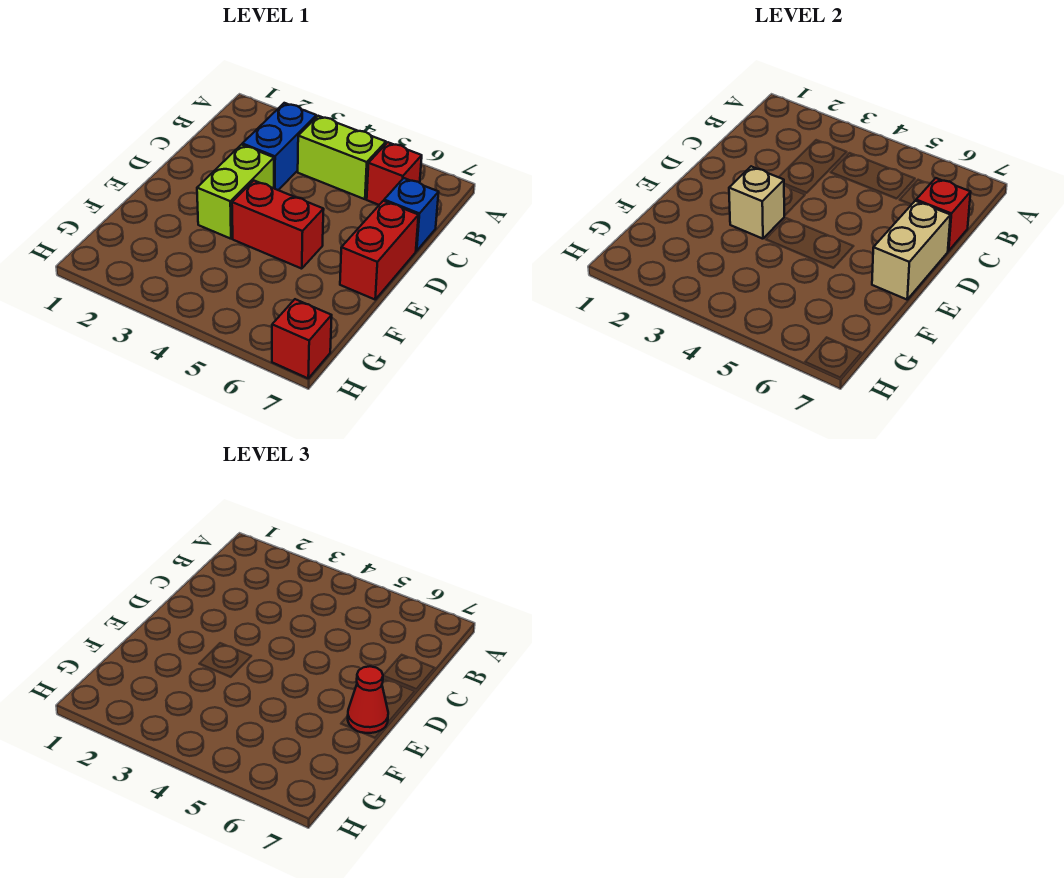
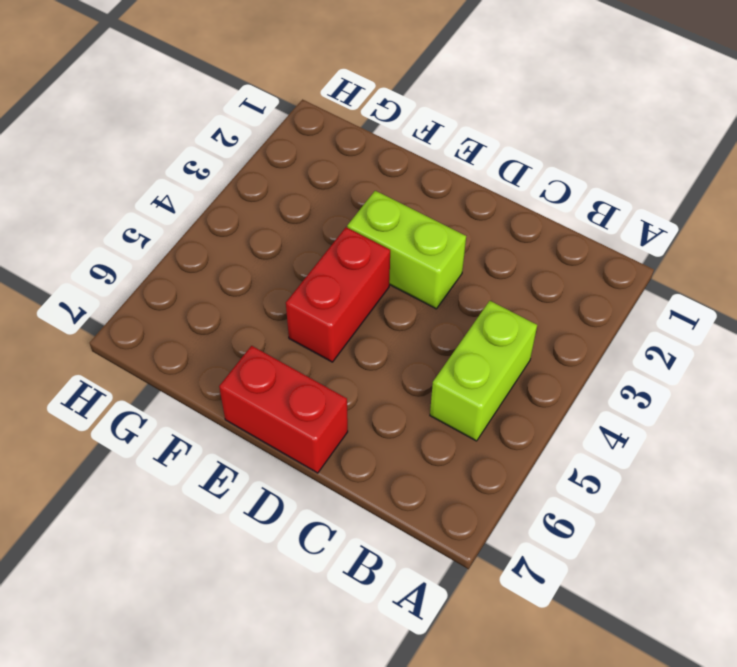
none -> blue brick B3:C3 level 1
none -> red brick B6 level 1
none -> blue brick C7 level 1

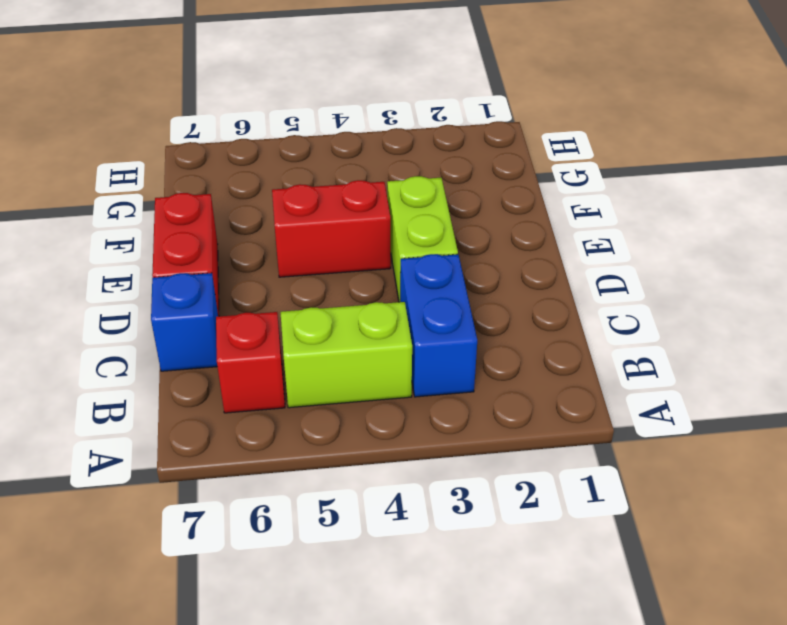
none -> red brick H7 level 1
none -> red brick C7 level 2
none -> tan brick D7:E7 level 2

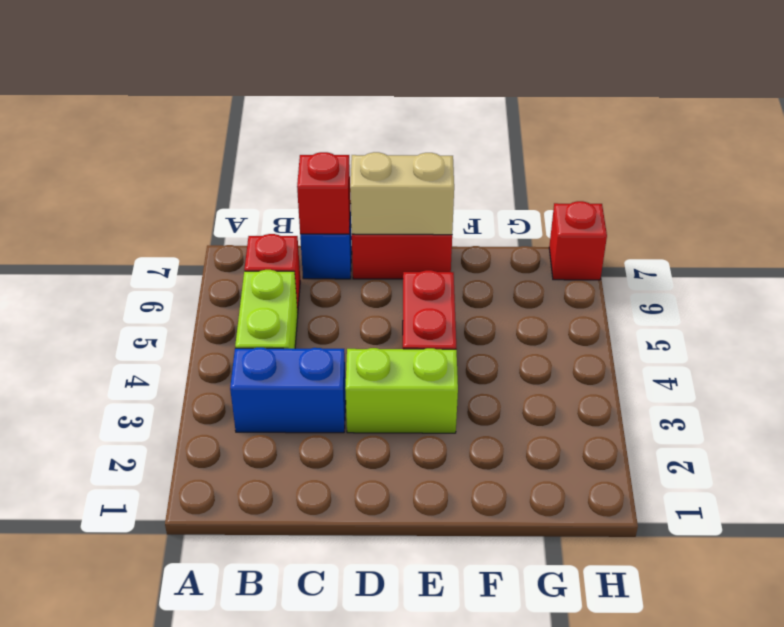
none -> tan brick E3 level 2
none -> red cone E7 level 3

